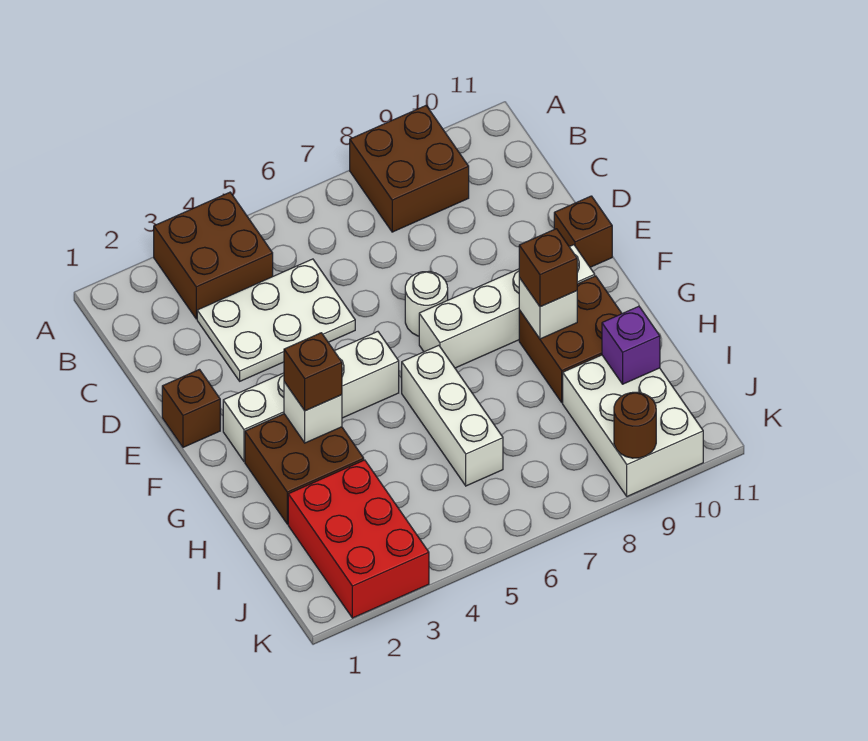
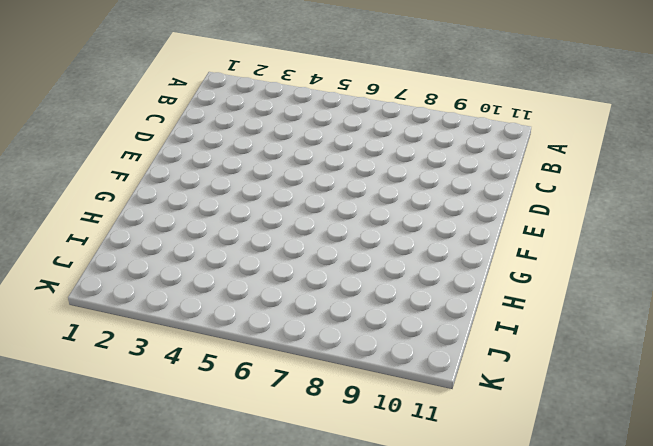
none -> brown brick A3:B4 level 1
none -> brown brick A8:B9 level 1
none -> white plate C3:D5 level 1

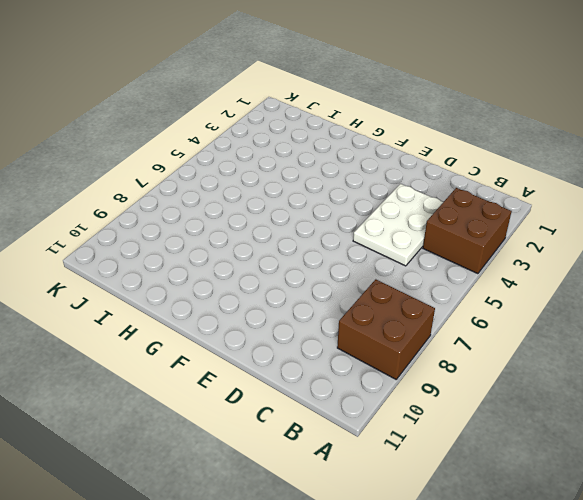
none -> brown brick E1 level 1
none -> white round brick E7 level 1
none -> brown brick E11 level 1

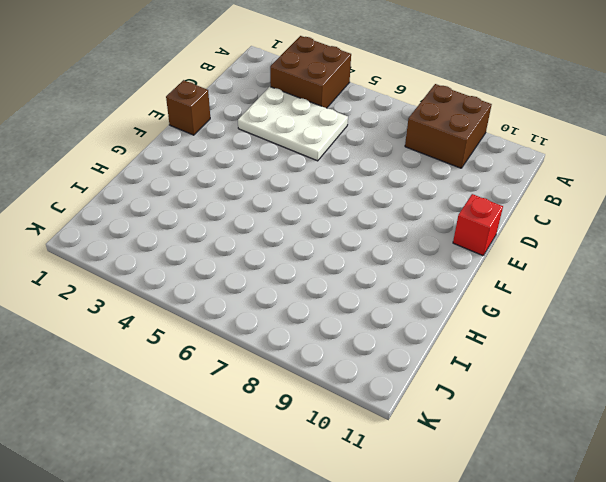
red brick E11 level 1 -> brown brick E11 level 1
none -> white round brick E7 level 1
none -> white brick F2:F5 level 1
none -> white brick F7:F10 level 1

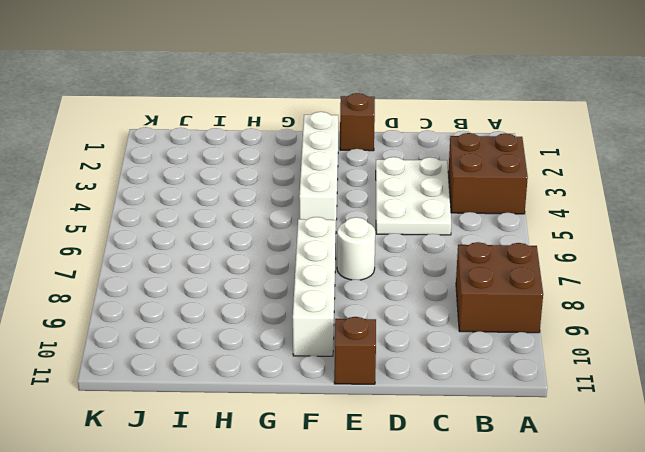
none -> brown brick G2:H3 level 1
none -> white brick G6:I6 level 1
none -> brown brick G9:H10 level 1

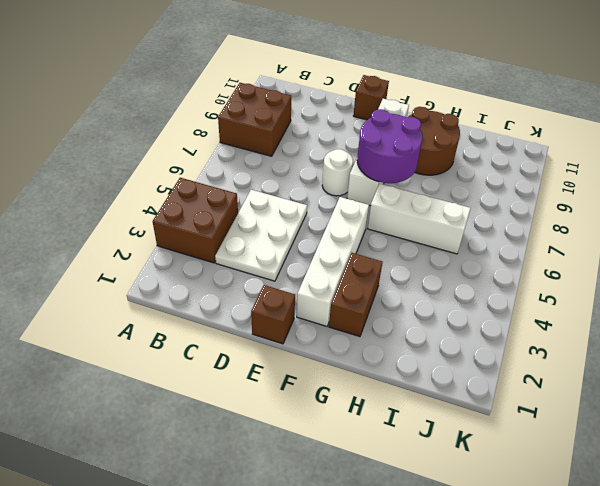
purple round brick F7:G8 level 2 -> none
brown brick G2:G3 level 1 -> brown brick G2:H3 level 1
brown round brick G9:H10 level 1 -> brown brick G9:H10 level 1
none -> red brick I2:K3 level 1
none -> white brick I9:K10 level 1
none -> white brick G3 level 2

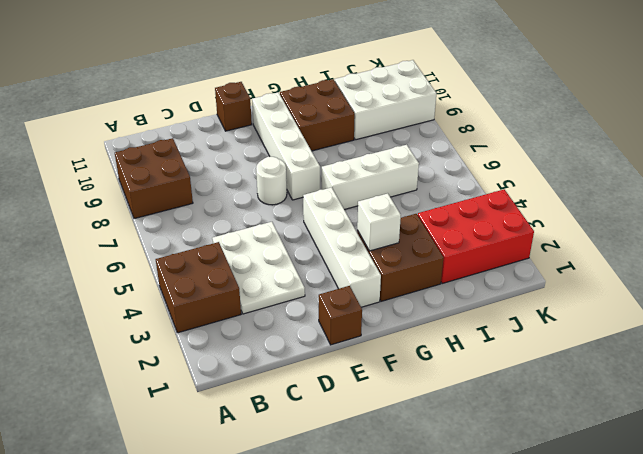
none -> white brick G9 level 2
none -> purple brick I10 level 2
none -> brown round brick K9 level 2

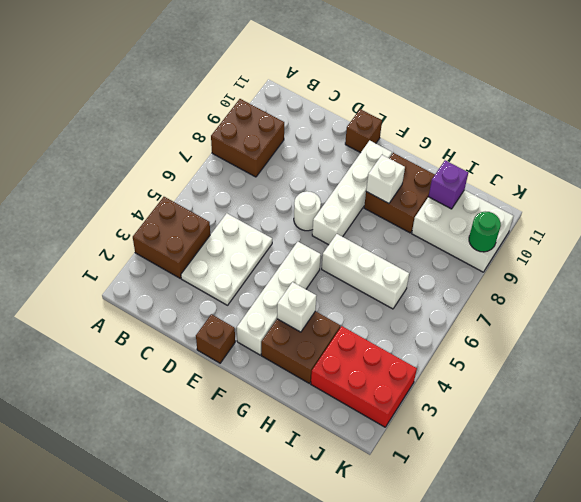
green round brick K9 level 2 -> brown round brick K9 level 2
none -> brown brick G3 level 3
none -> brown brick G9 level 3

